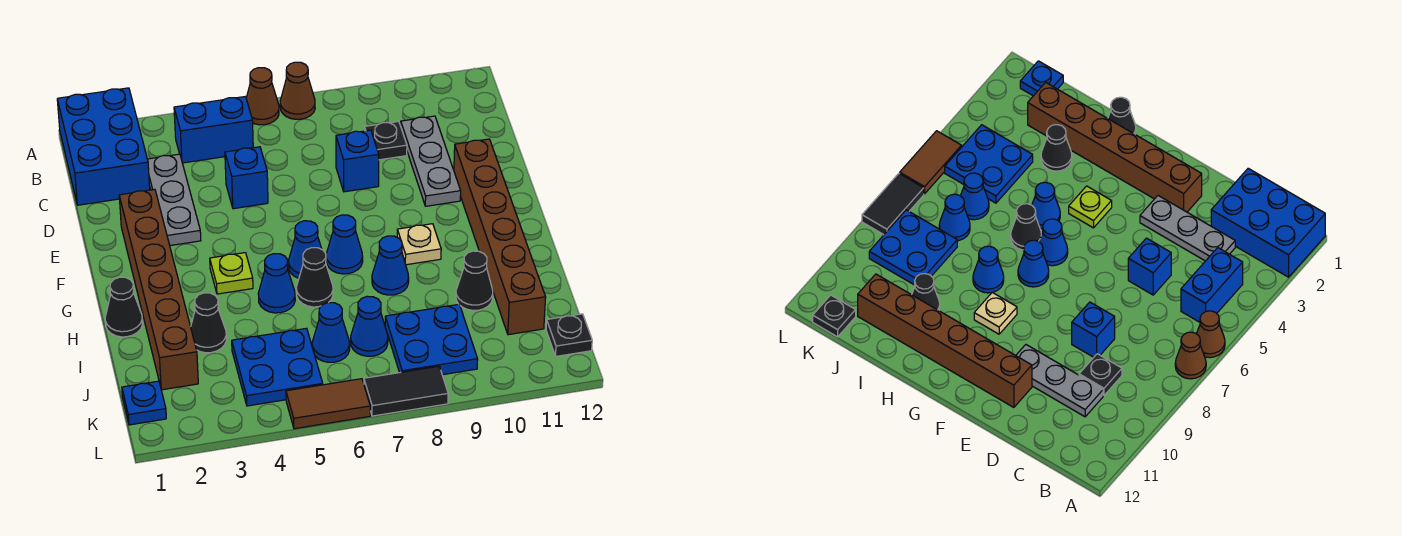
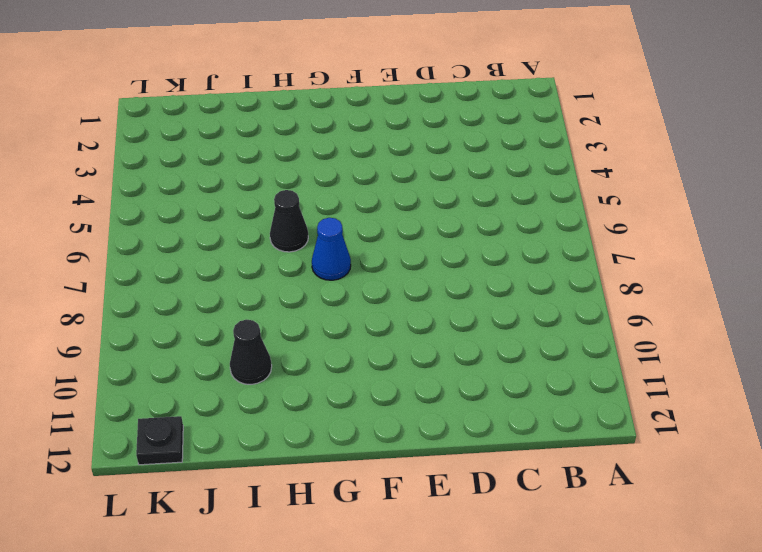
none -> blue brick A1:C2 level 1
none -> brown cone A6 level 1
none -> brown cone A7 level 1

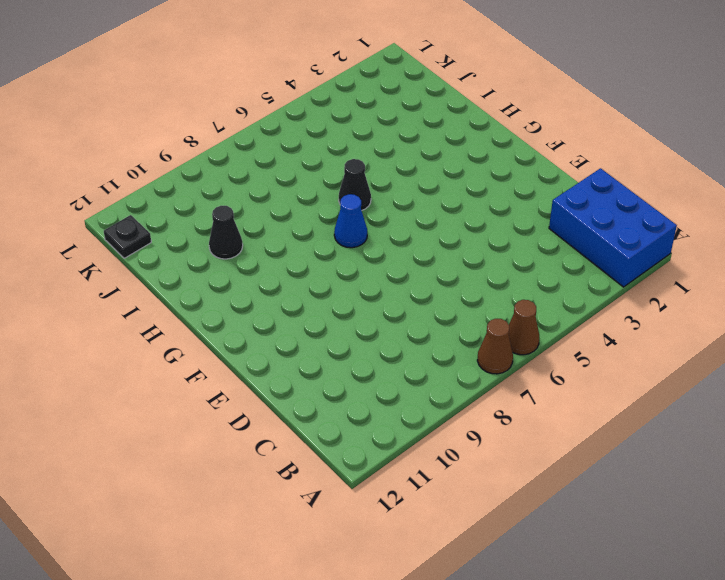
none -> blue brick B4:B5 level 1
none -> grey plate C3:E3 level 1
none -> black plate C9 level 1

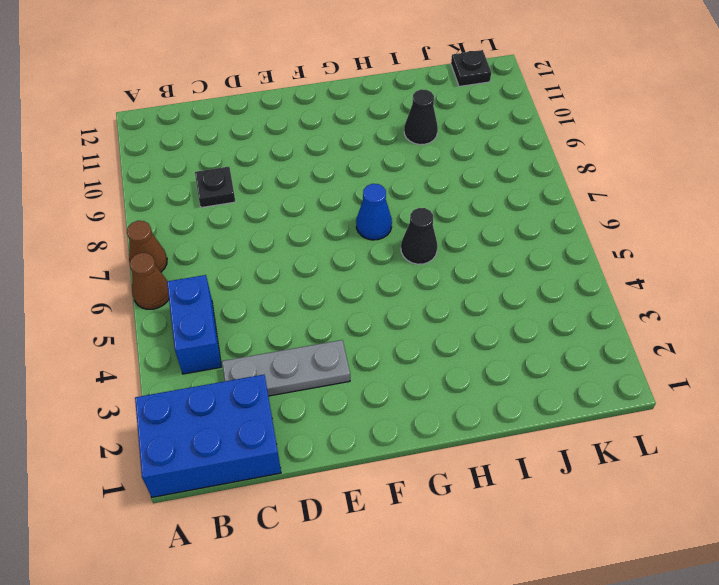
none -> grey plate C10:E10 level 1
none -> blue brick D5 level 1
none -> blue brick D8 level 1

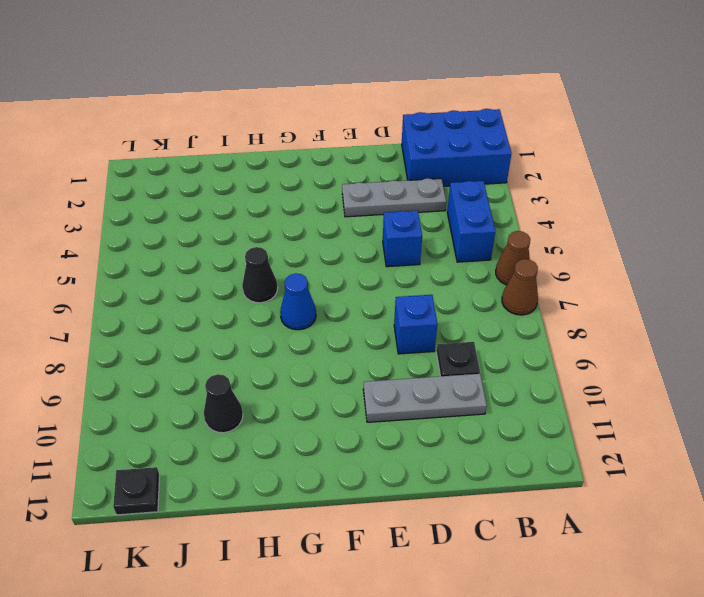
none -> brown brick E2:J2 level 1
none -> brown brick E11:J11 level 1
none -> lime plate G4 level 1

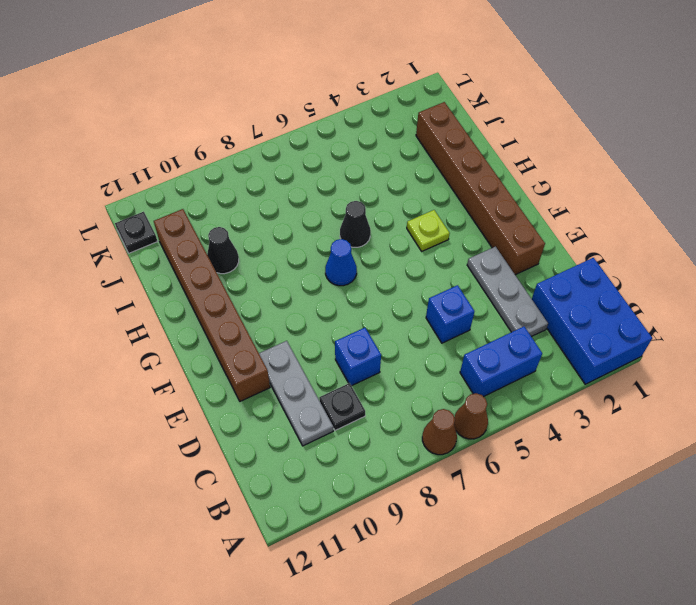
none -> blue cone G6 level 1
none -> tan plate G9 level 1
none -> black cone H1 level 1

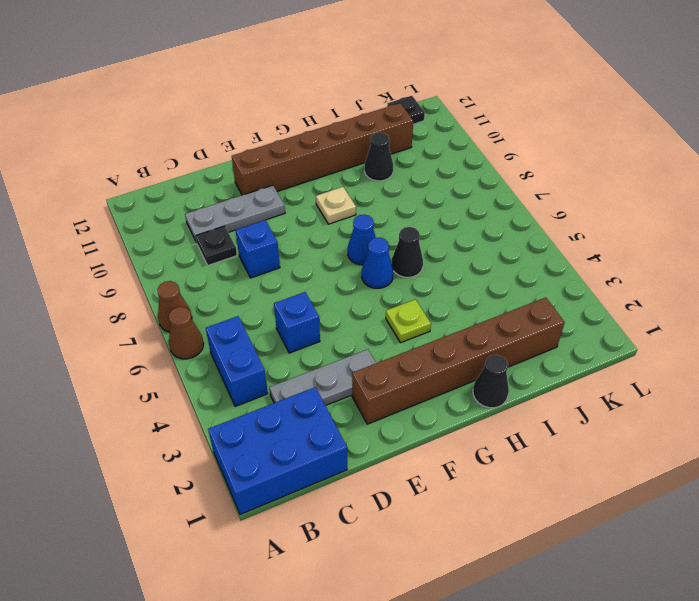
none -> blue cone H5 level 1
none -> blue cone H8 level 1
none -> black cone I3 level 1

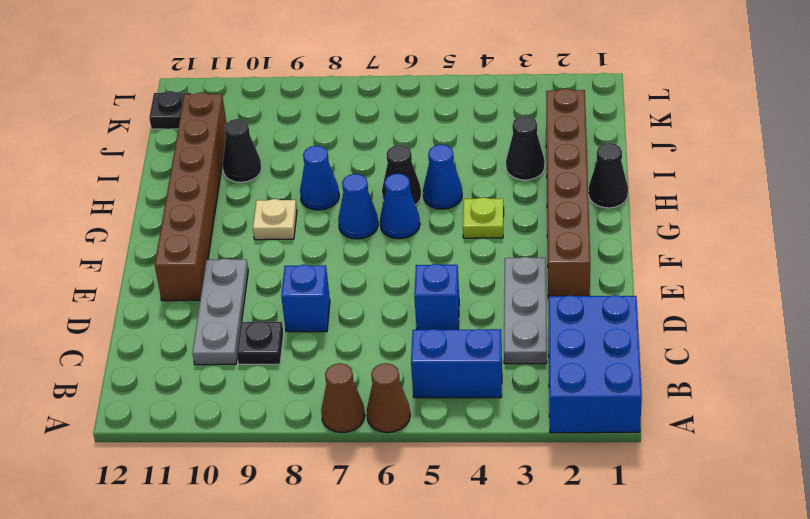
none -> blue plate J4:K5 level 1
none -> blue cone J6 level 1
none -> blue cone J7 level 1

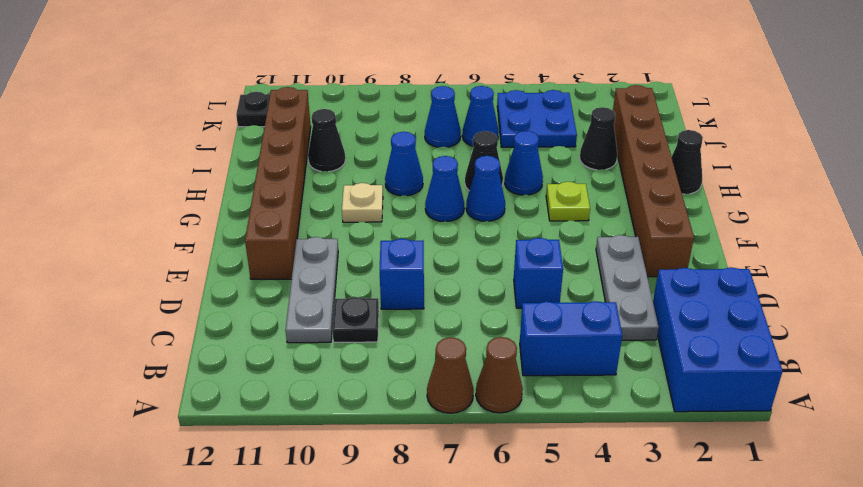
none -> blue plate J8:K9 level 1
none -> blue plate K1 level 1
none -> brown tile L5:L6 level 1

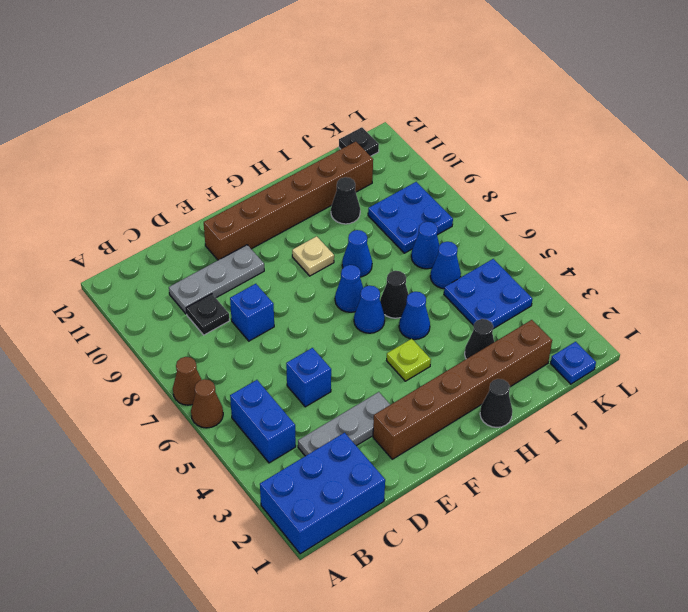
none -> brown tile L5:L6 level 1
none -> black tile L7:L8 level 1

